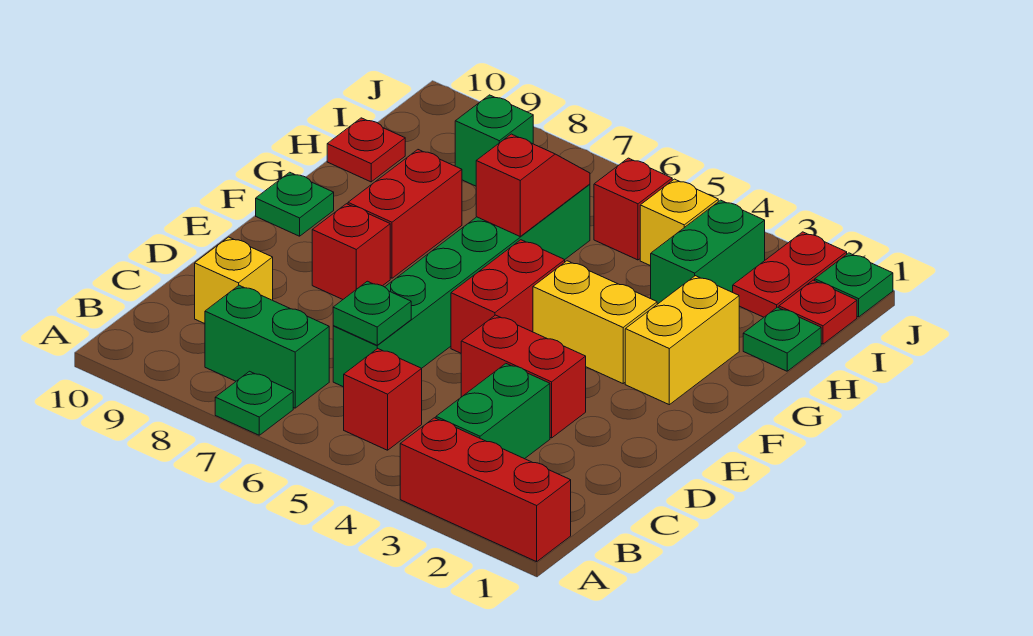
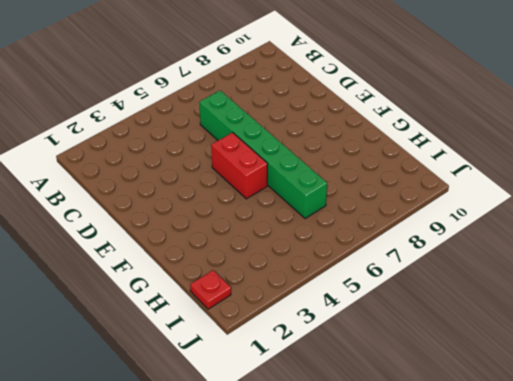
none -> red brick A1:A3 level 1
none -> green plate A7 level 1
none -> green brick B3:C3 level 1

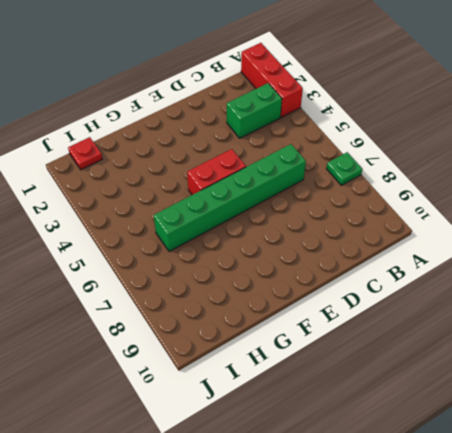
none -> red brick B5 level 1
none -> green brick B7:B8 level 1
none -> yellow brick C9 level 1

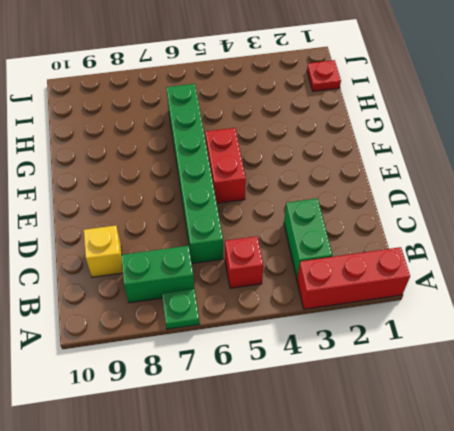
none -> red brick D3:D4 level 1
none -> red brick E8 level 1
none -> yellow brick F2:G2 level 1

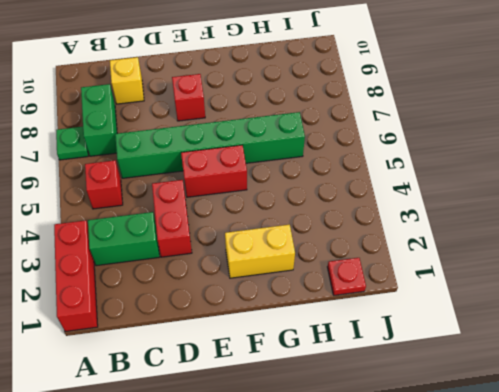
none -> yellow brick F3:F4 level 1
none -> red brick F8:G8 level 1
none -> green plate F10 level 1

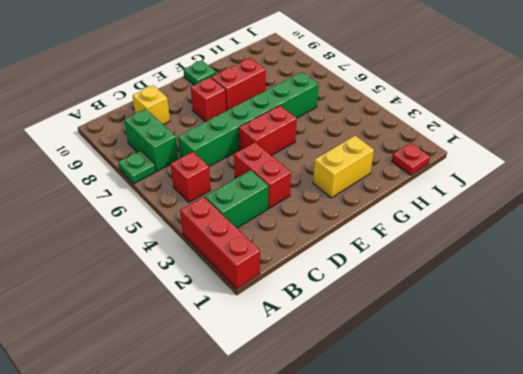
none -> yellow brick F3:F4 level 1
none -> green plate H1 level 1
none -> green brick H3:I3 level 1

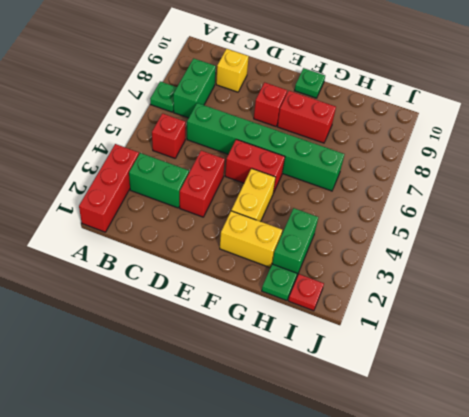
green brick H2:H3 level 1 -> green brick H3:I3 level 1
none -> red plate H10 level 1
none -> red plate I2:J2 level 1
none -> yellow brick I4 level 1

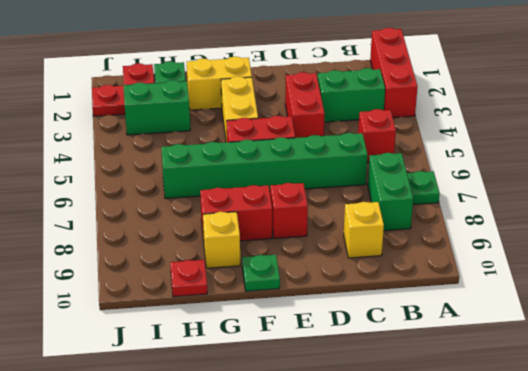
yellow brick G9 level 1 -> yellow brick I4 level 1
none -> red brick I5 level 1
none -> green brick I8 level 1
none -> green plate J1 level 1

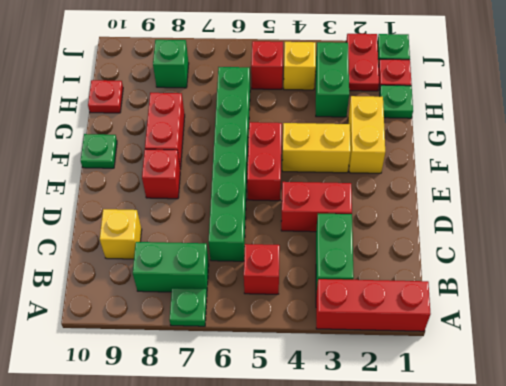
none -> green plate C6 level 2
none -> red slope G6:H6 level 2 top G

